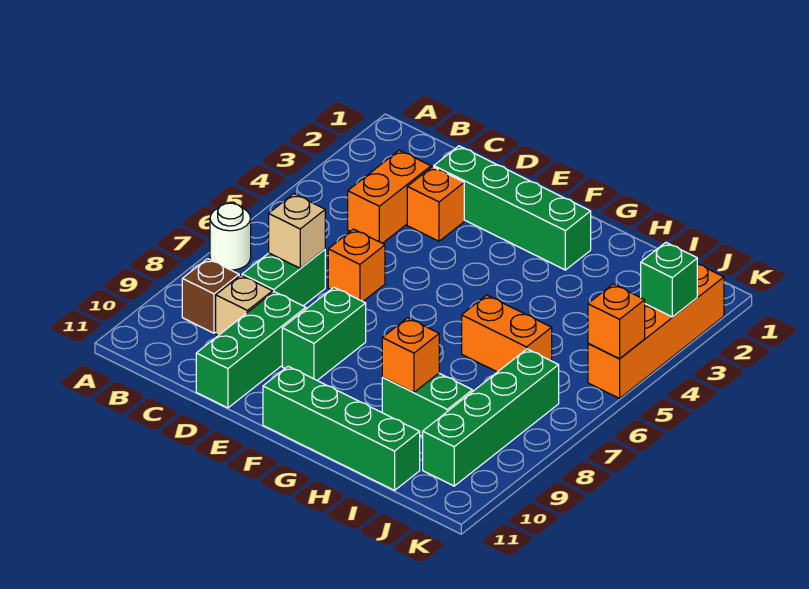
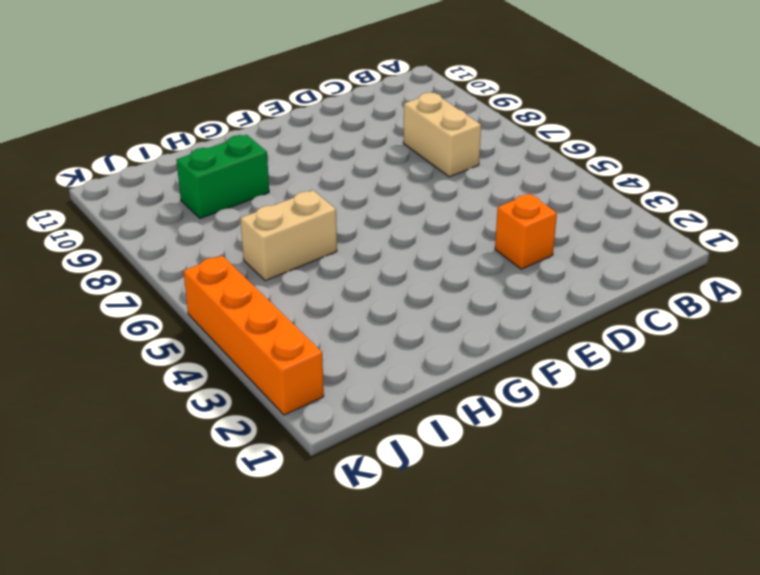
tan brick C7:C8 level 1 -> green brick C7:C8 level 1
tan brick H6:I6 level 1 -> orange brick H6:I6 level 1
none -> white round brick A7 level 1
none -> brown brick B9 level 1
none -> orange brick C3:C4 level 1

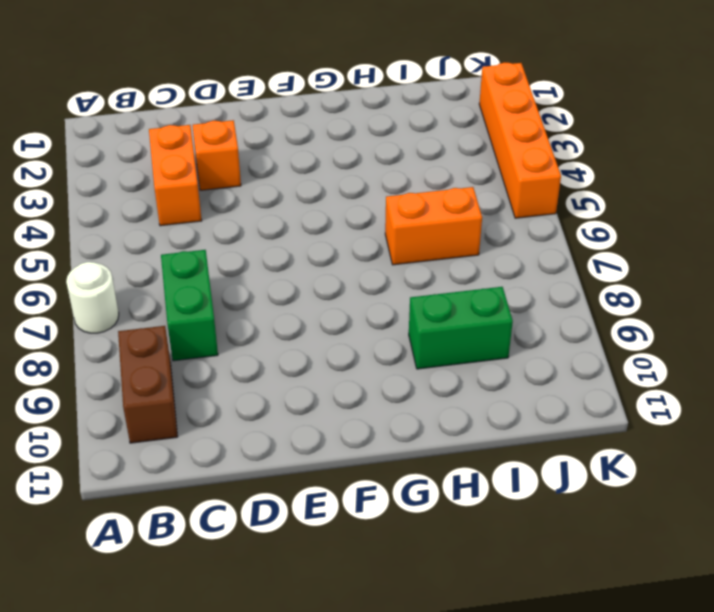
brown brick B9:B10 level 1 -> brown brick B9 level 1
none -> tan brick C9 level 1
none -> green brick D2:G2 level 1
none -> orange brick D6 level 1

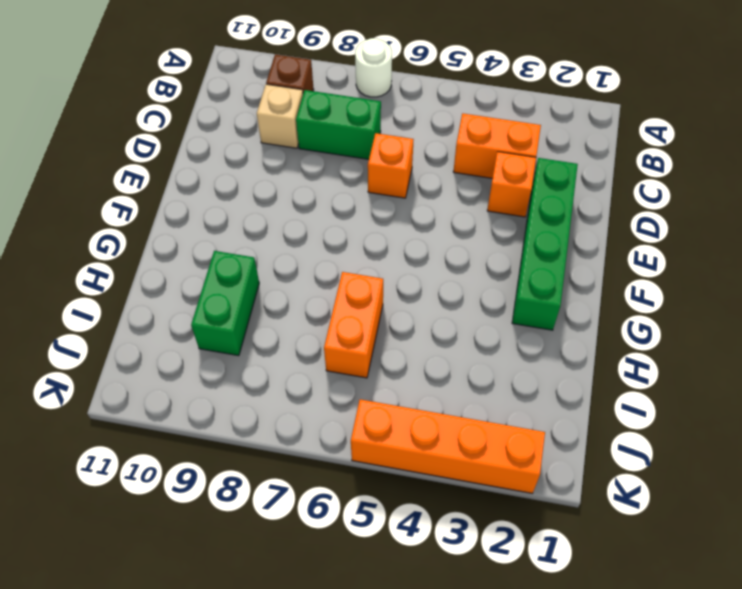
none -> green brick D9:D11 level 1
none -> green brick E8:E9 level 1
none -> green brick F11:I11 level 1

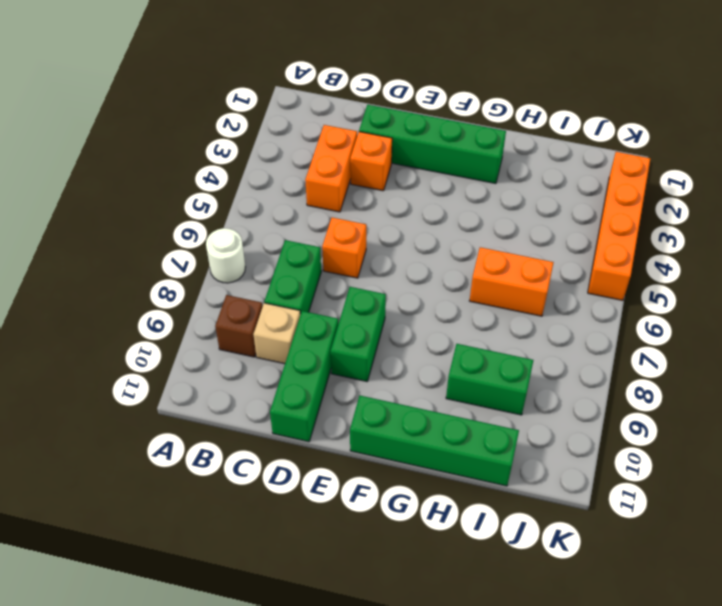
none -> green brick J7:J10 level 1
none -> tan brick C7 level 2
none -> orange brick H9 level 2

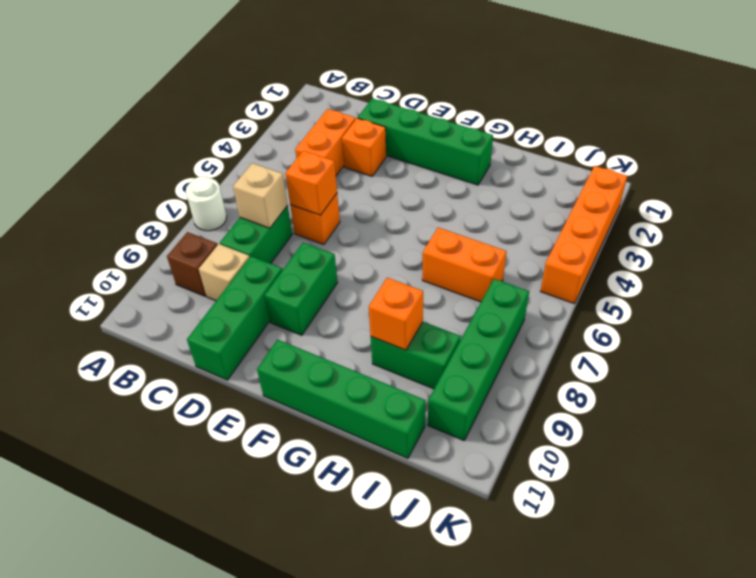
orange brick D6 level 2 -> orange brick K5 level 2
none -> green brick K3 level 2

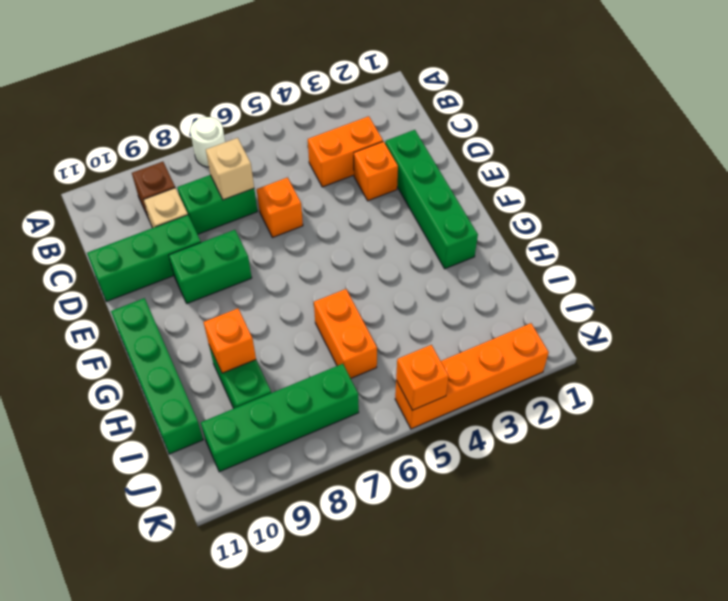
none -> green brick K3 level 2

